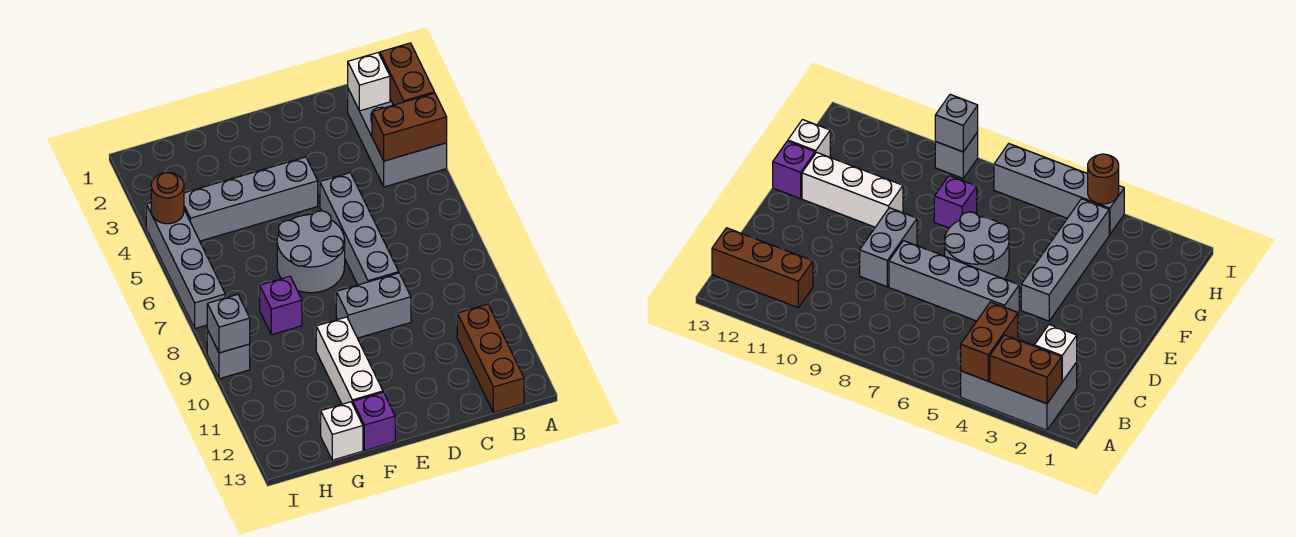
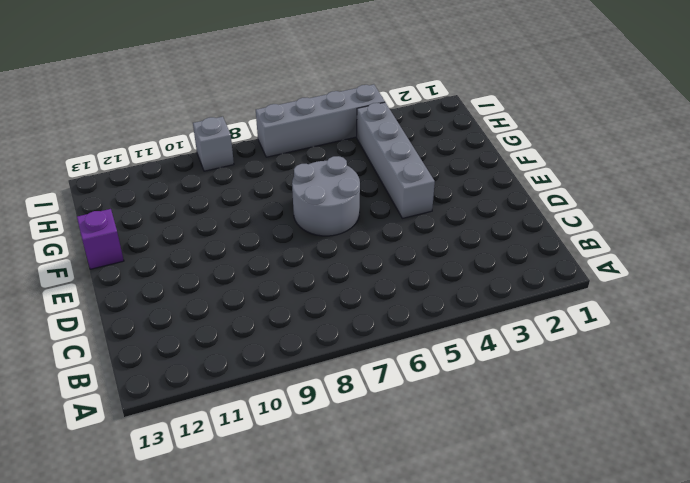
none -> grey brick A2:B4 level 1
none -> brown brick B11:B13 level 1
none -> grey brick D5:D8 level 1

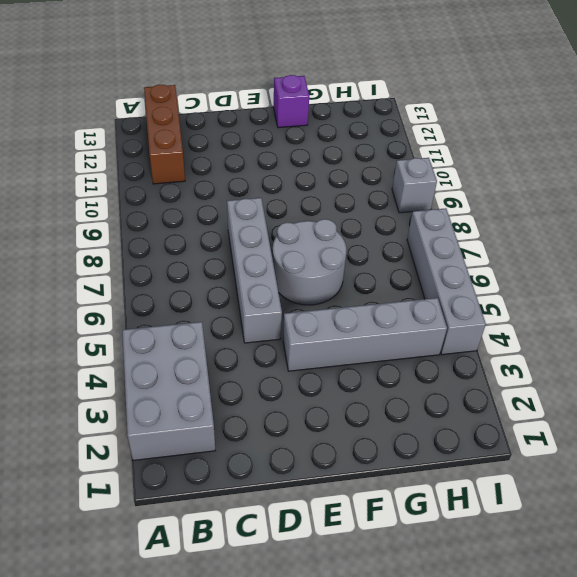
none -> grey brick D9:E9 level 1
none -> white brick F10:F12 level 1
none -> purple brick G8 level 1

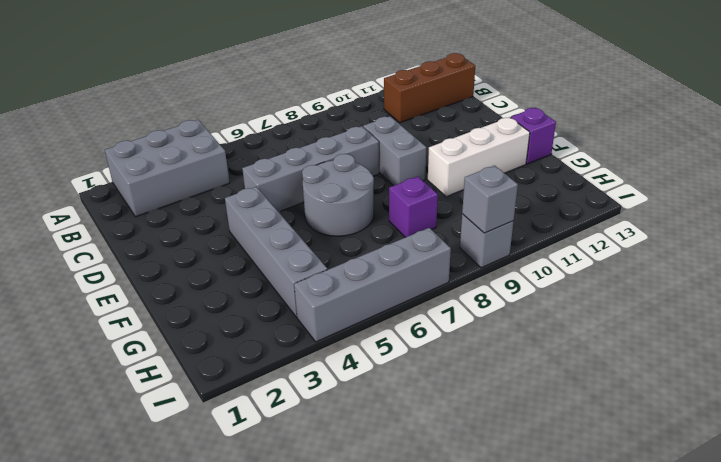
none -> white brick G13 level 1
none -> brown brick A2:A3 level 2
none -> brown brick A4:B4 level 2

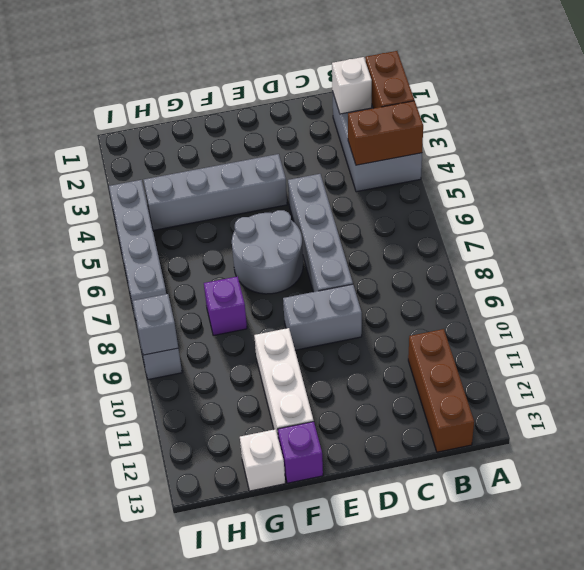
none -> brown round brick I4 level 2

